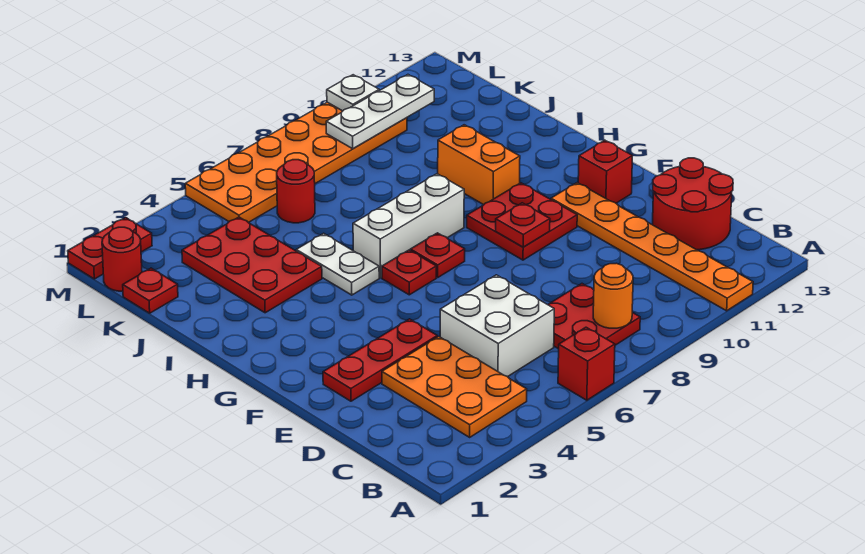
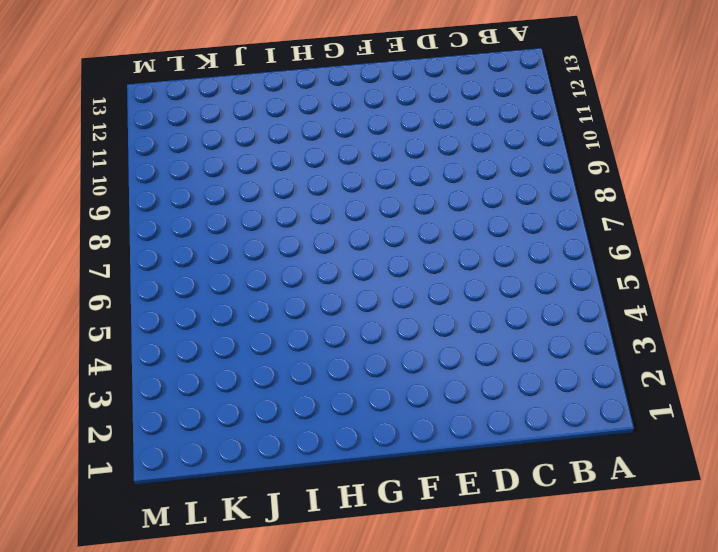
none -> red brick A6 level 1
none -> orange plate A11:F11 level 1
none -> orange plate B3:D4 level 1

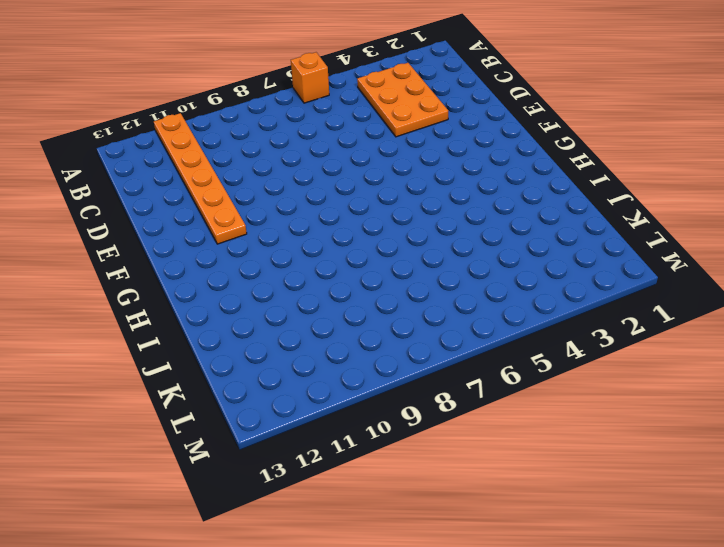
orange brick A6 level 1 -> red brick A6 level 1
none -> red plate B7:C8 level 1
none -> white brick C5:D6 level 1
none -> red round brick C12:D13 level 1

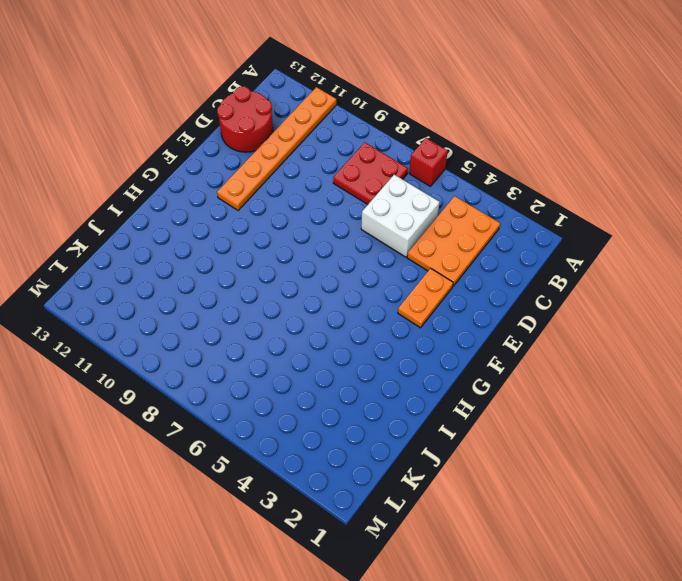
orange plate E3:F3 level 1 -> red plate E2:E4 level 1
none -> red plate F9:G10 level 1
none -> red brick F12 level 1
none -> red plate G6 level 1

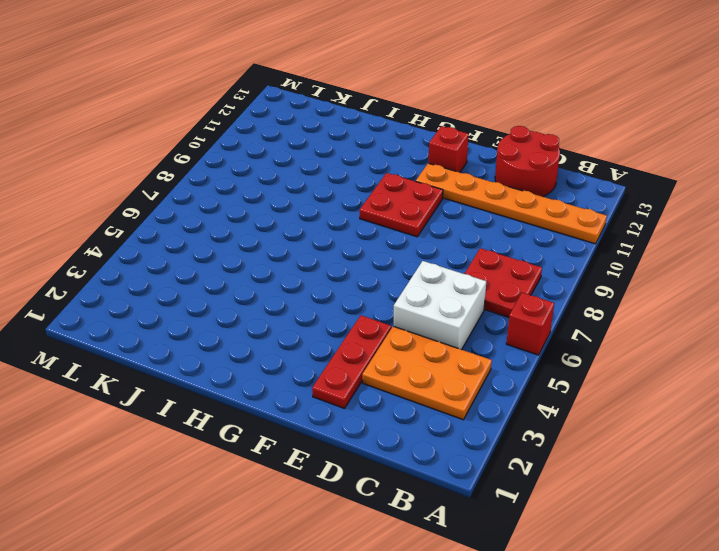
none -> red plate G6 level 1
none -> red plate G7 level 1
none -> white plate H5:I5 level 1

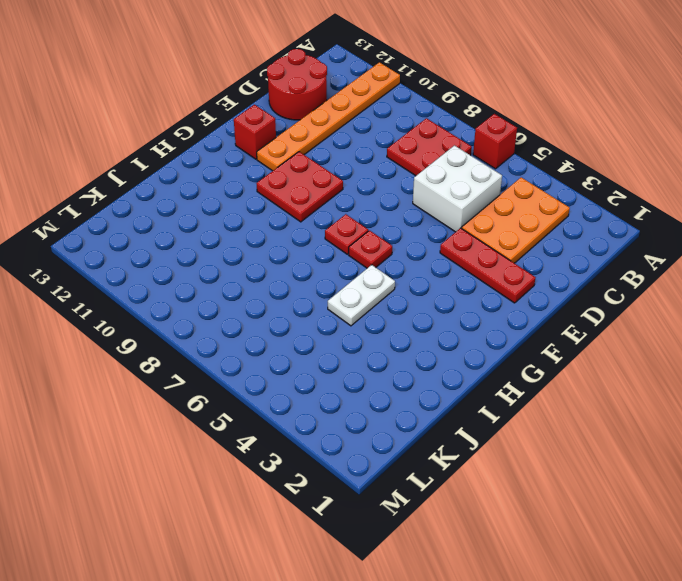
none -> white brick H6:H8 level 1
none -> orange brick H10:I10 level 1
none -> red plate I3:K4 level 1

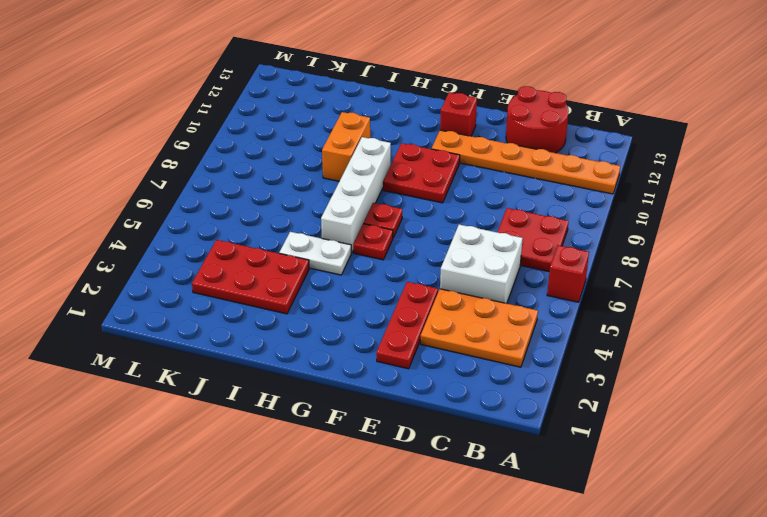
white brick H6:H9 level 1 -> white brick H6:H8 level 1
orange brick I9:I10 level 1 -> orange brick H10:I10 level 1
none -> red plate K1 level 1
none -> red round brick K6 level 1
none -> red round brick L1 level 1

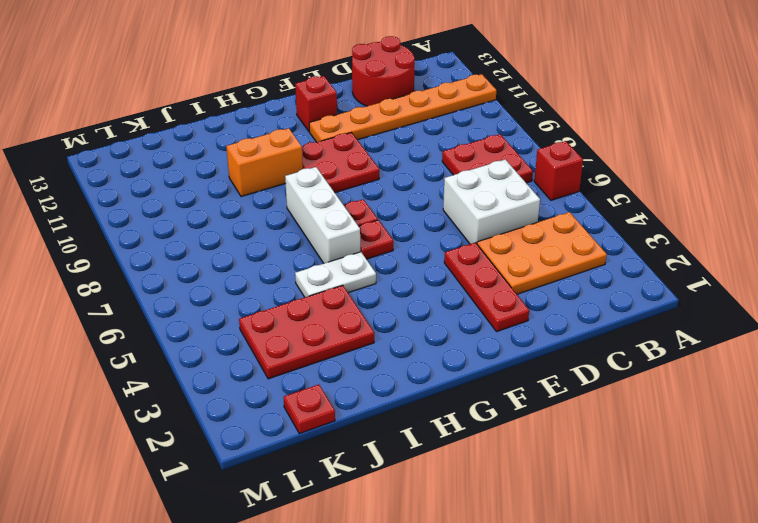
none -> red round brick K6 level 1
none -> red round brick L1 level 1
none -> orange plate L5:M10 level 1

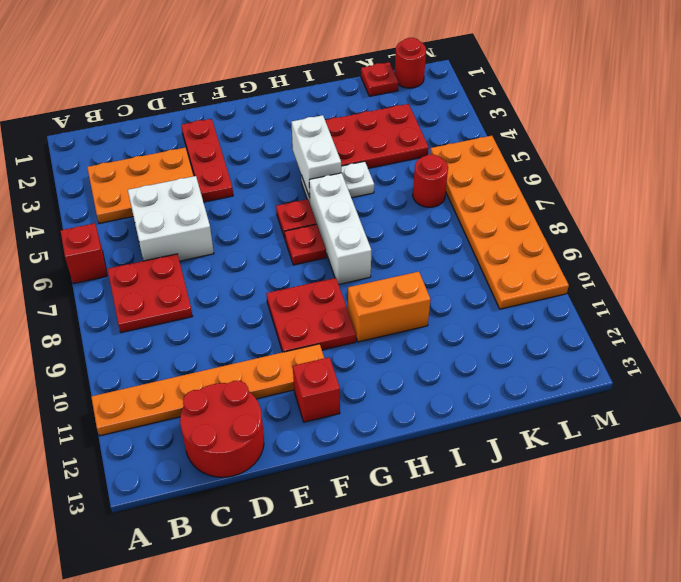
white brick H4:H5 level 2 -> none
none -> red plate M1:M2 level 1
none -> orange round brick B8 level 2
none -> red plate F9 level 2

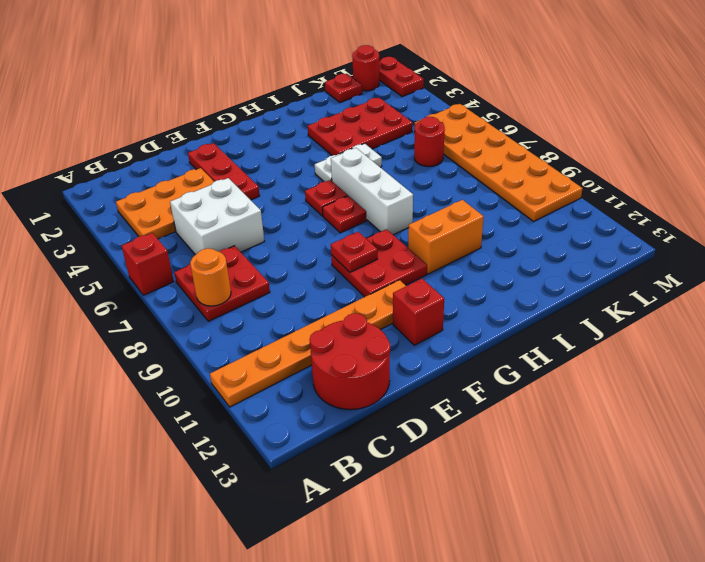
none -> white plate L9:L11 level 2
none -> white plate M10 level 2

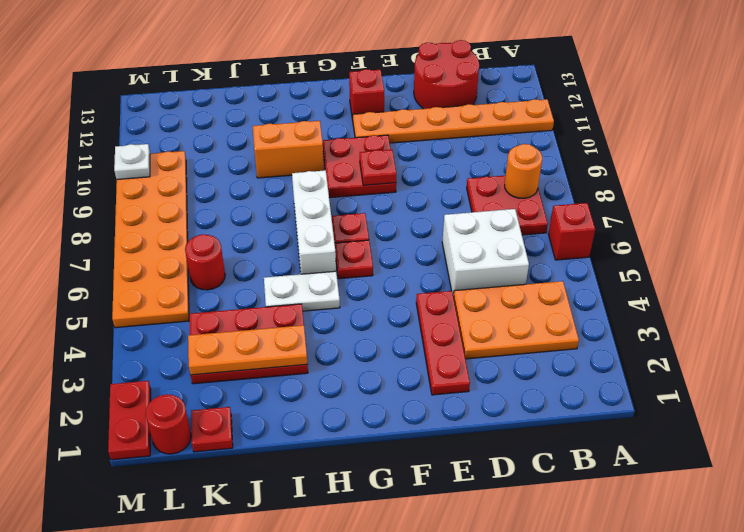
orange plate I3:K3 level 2 -> none
none -> white plate L9:L11 level 2

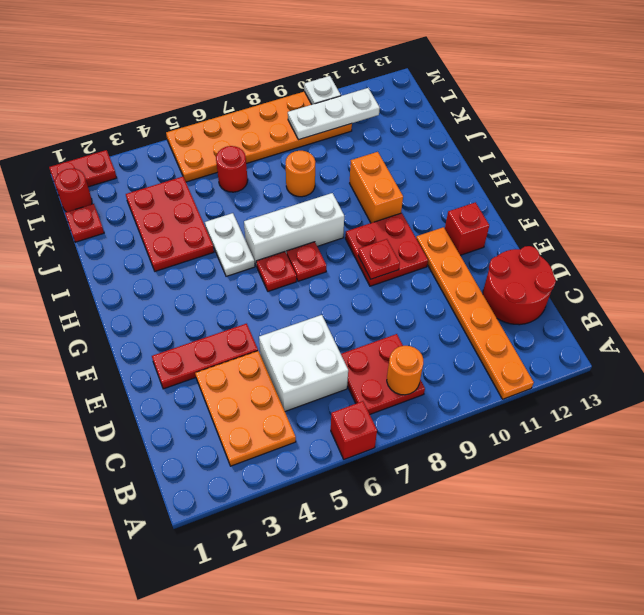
orange round brick J8 level 1 -> none

